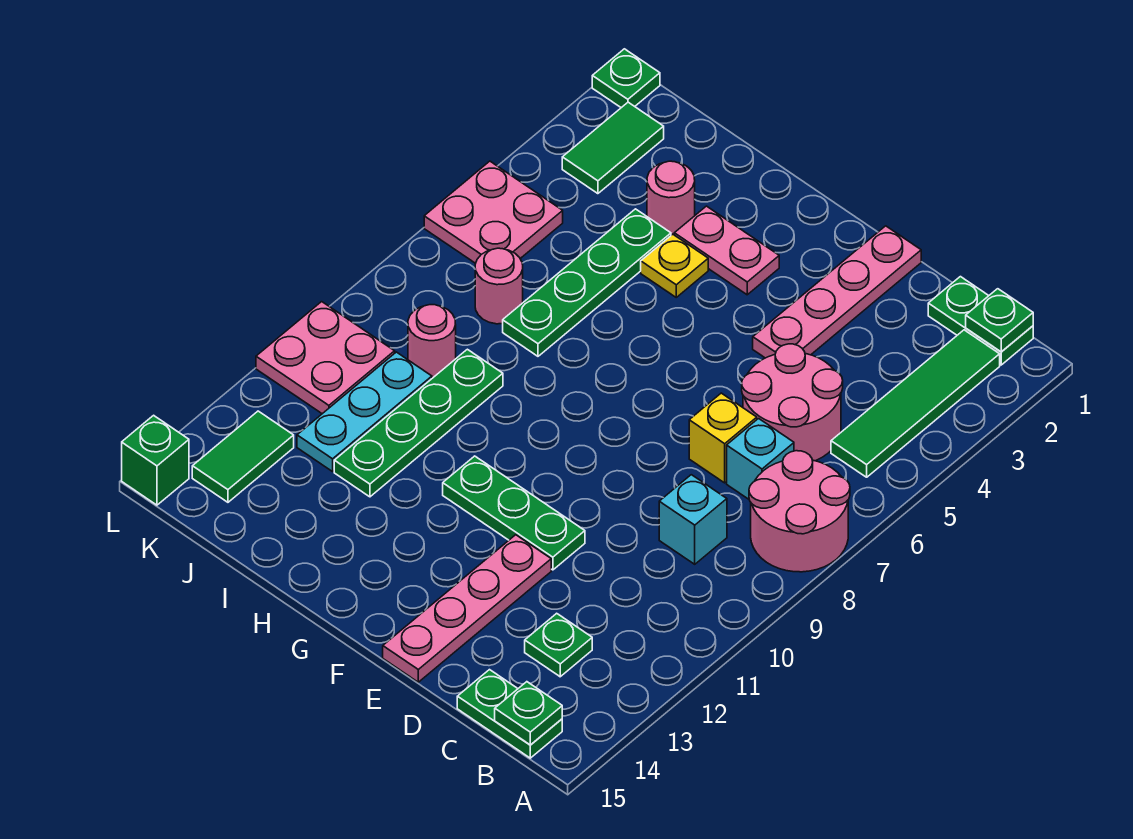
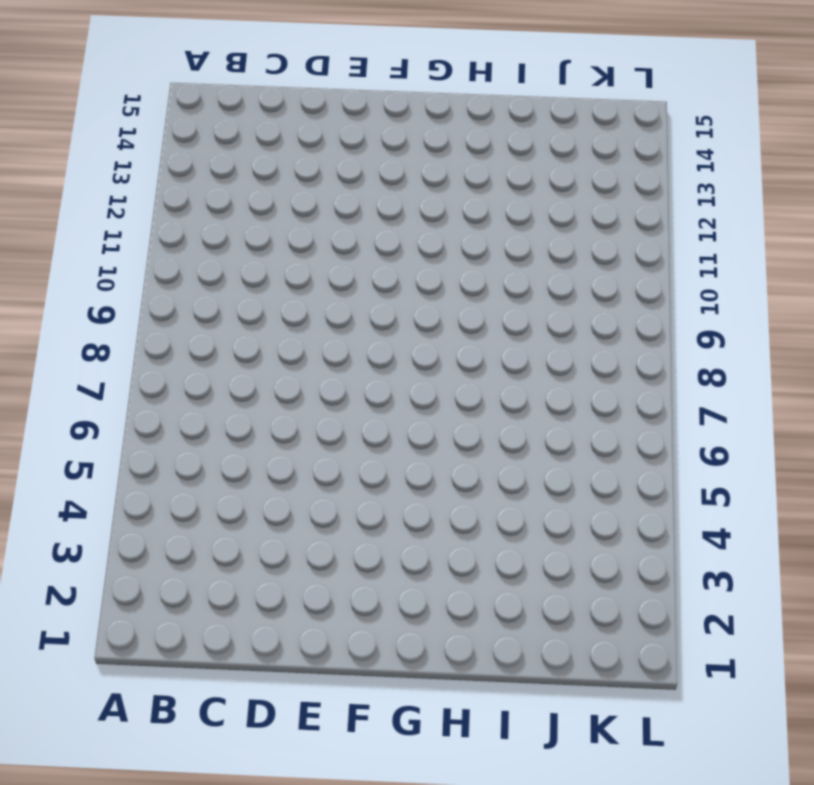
none -> pink round brick A7:B8 level 1
none -> green plate B1:C1 level 1
none -> green tile B2:B5 level 1

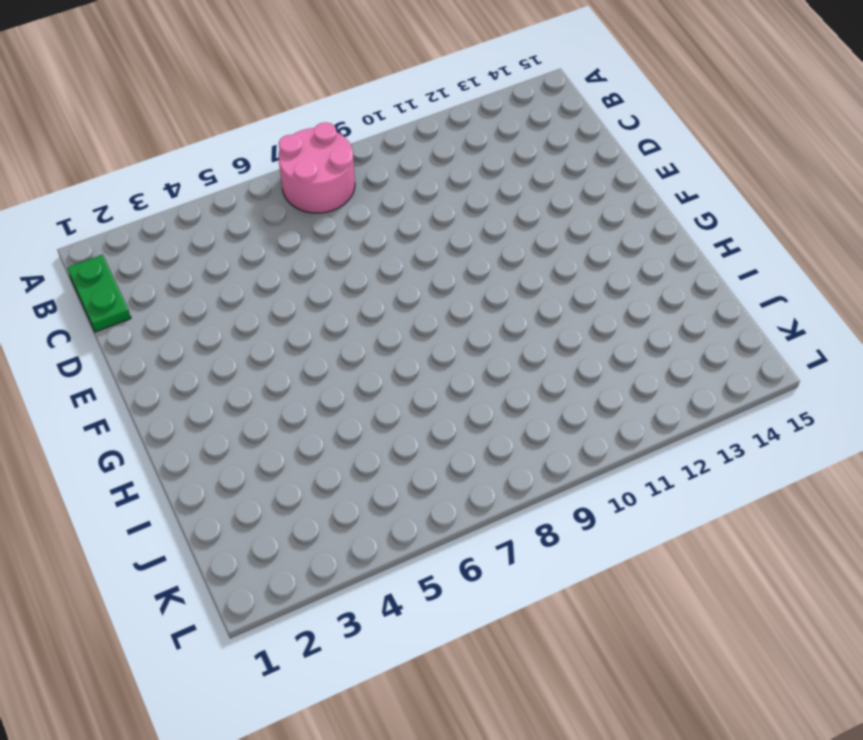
none -> green tile B2:B5 level 1
none -> green plate B15:C15 level 1
none -> pink round brick C5:D6 level 1

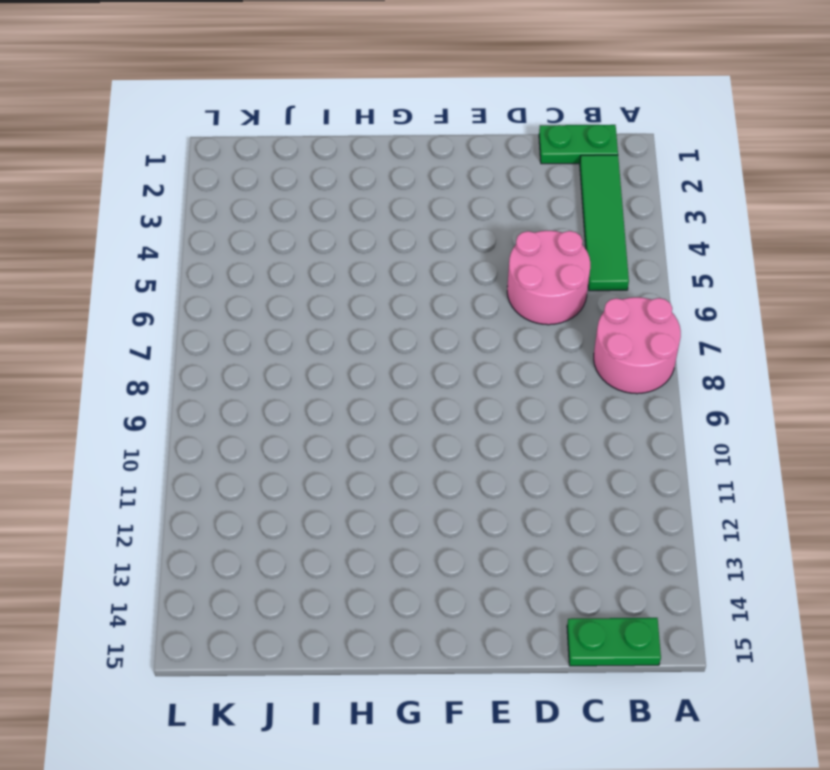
none -> cyan brick C7 level 1
none -> cyan brick C9 level 1
none -> green plate C13 level 1

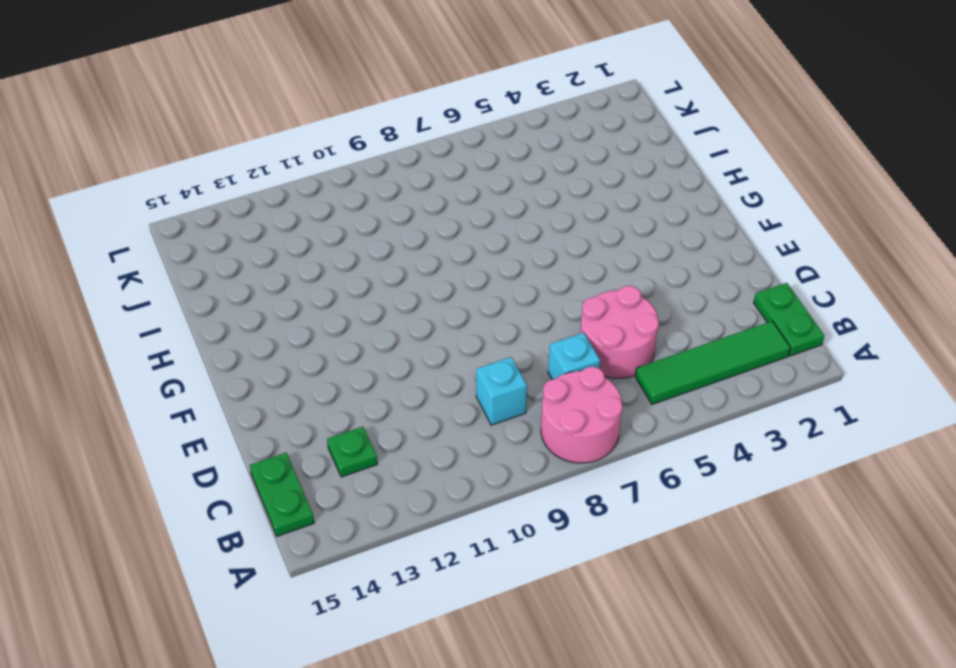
none -> yellow brick D7 level 1
none -> pink plate E1:E4 level 1
none -> green plate E11:G11 level 1

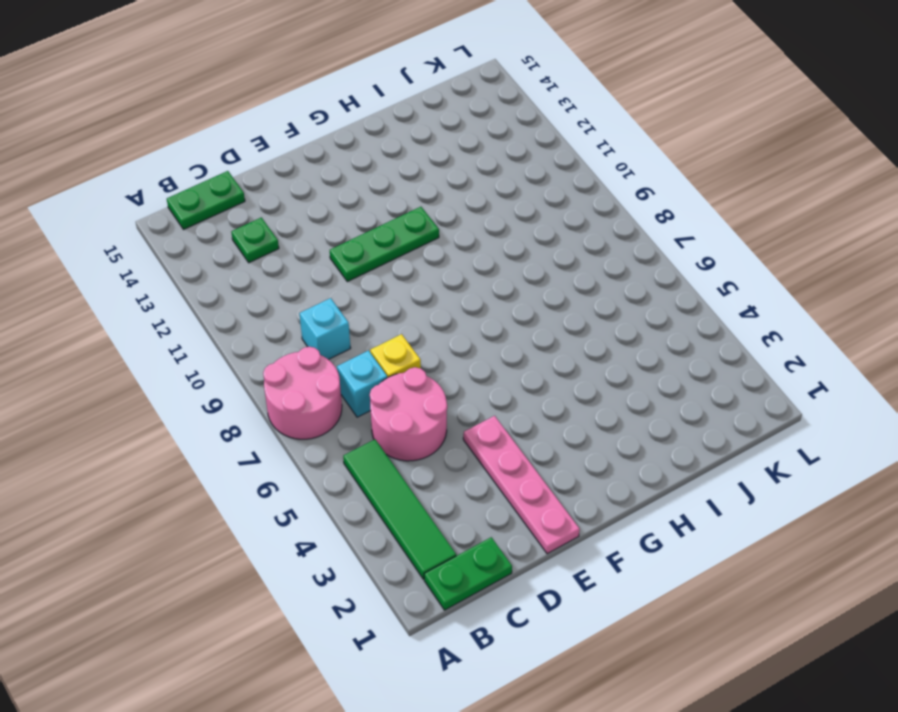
none -> pink plate E12:E15 level 1
none -> pink plate G3:H3 level 1
none -> yellow plate H4 level 1

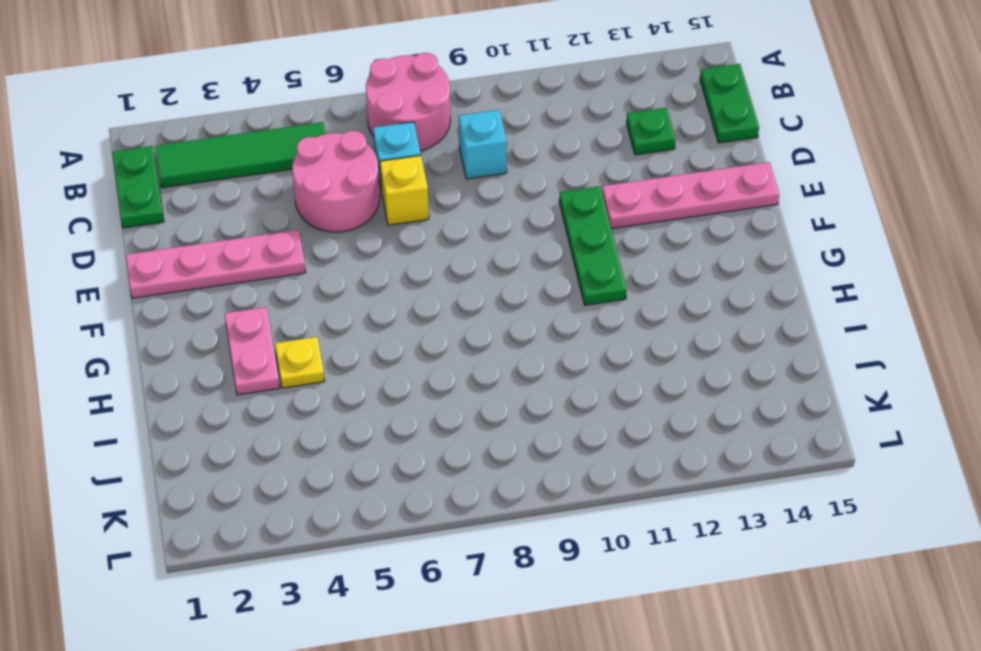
none -> pink round brick I3 level 1
none -> green plate I4:I7 level 1
none -> green plate I9:I12 level 1

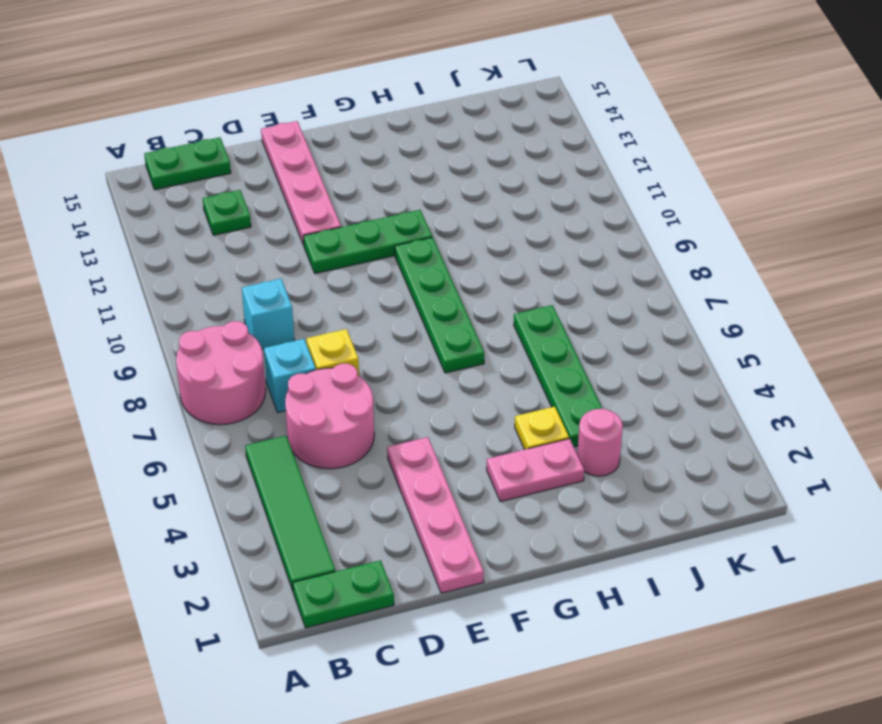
green plate G7:G10 level 1 -> green plate I9:I12 level 1
none -> pink round brick J7 level 1
none -> pink round brick J9 level 1
none -> cyan plate J10:J12 level 1

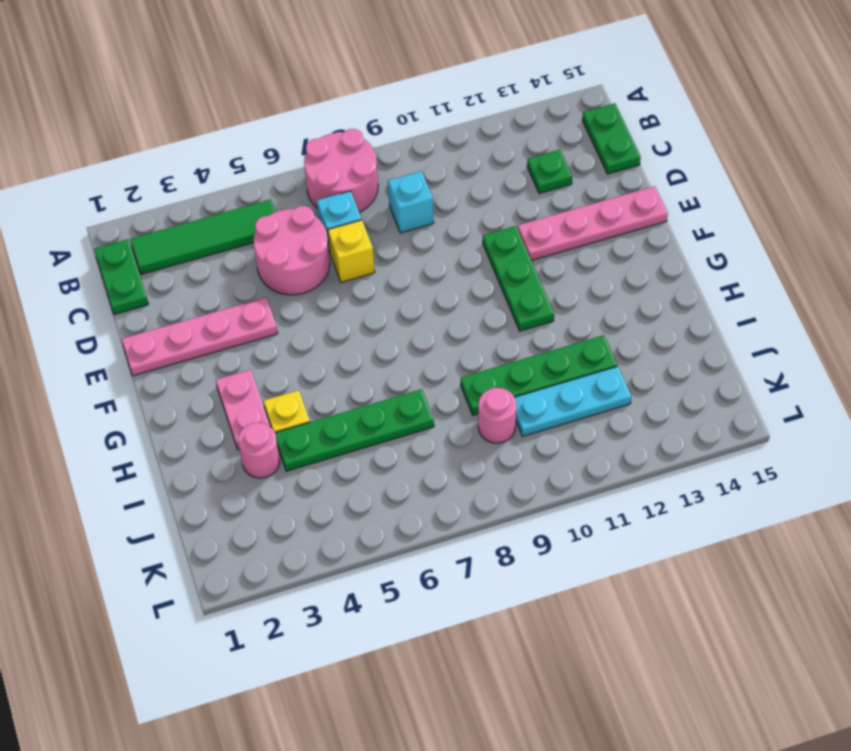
none -> pink round brick J7 level 1
none -> green tile K2:K3 level 1
none -> pink plate K5:L6 level 1

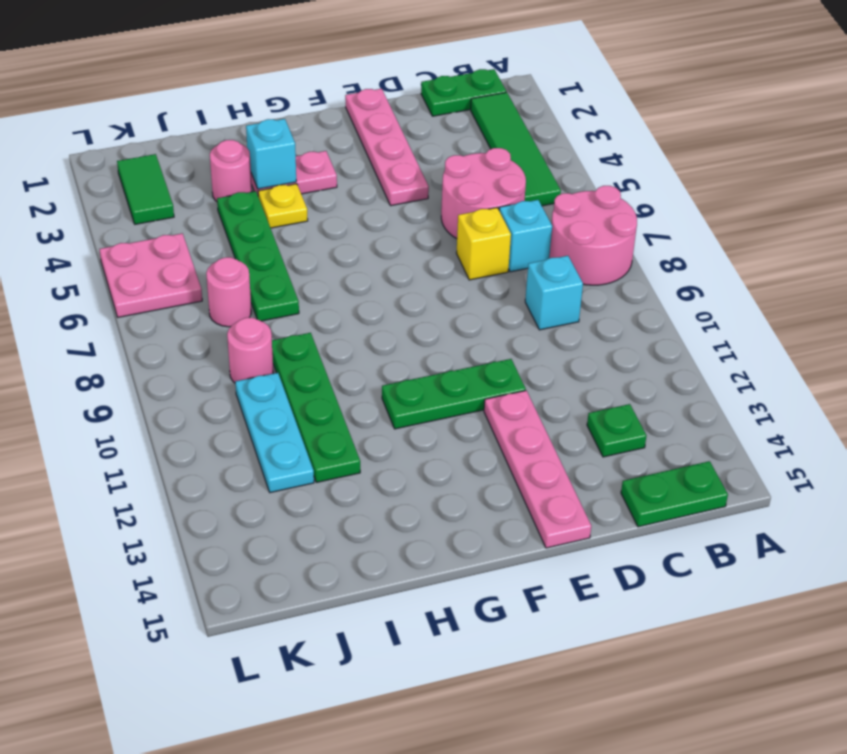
cyan brick H3 level 2 -> none
none -> pink plate K10:L11 level 1
none -> green tile K13:K14 level 1
none -> green plate L1 level 1

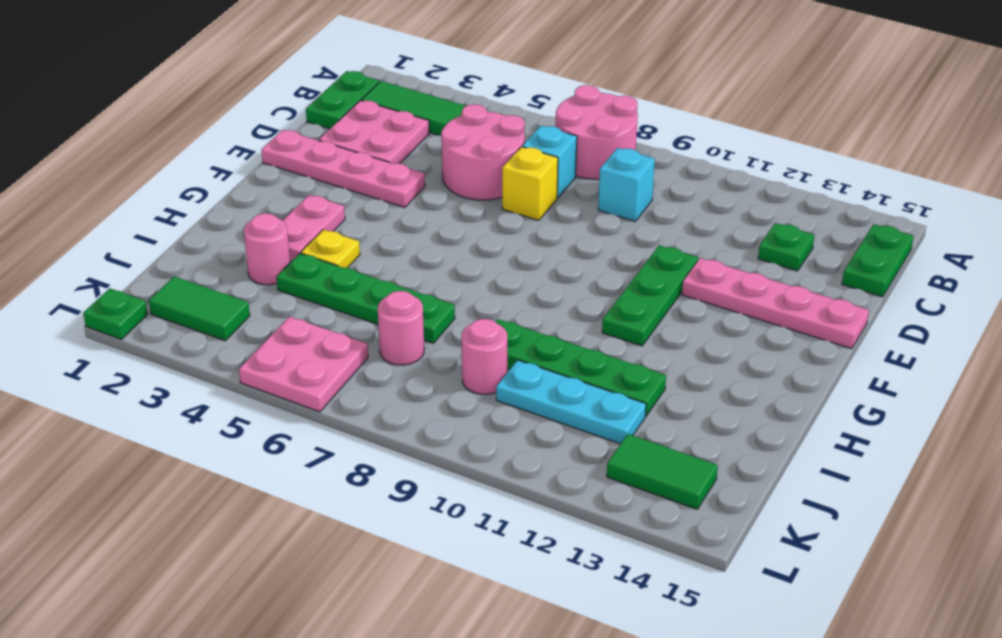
pink plate C2:D3 level 1 -> pink plate K10:L11 level 1
none -> green brick L15 level 1
none -> green plate B1 level 2
none -> green plate B15 level 2

